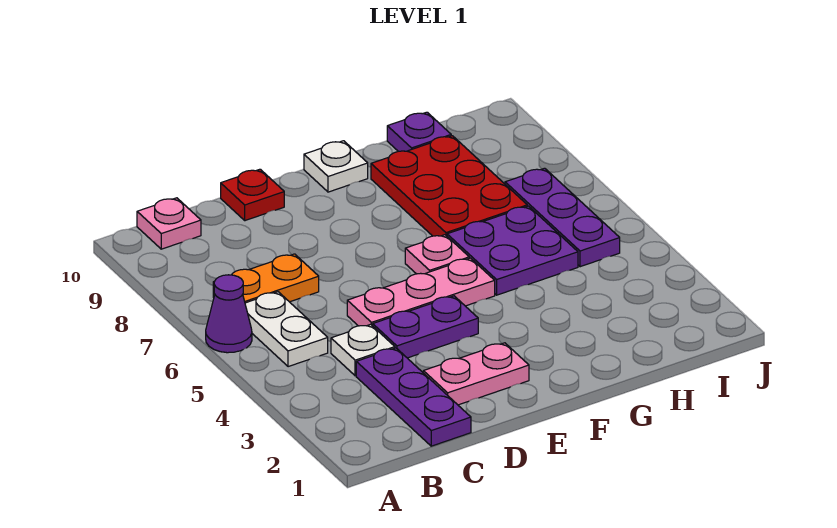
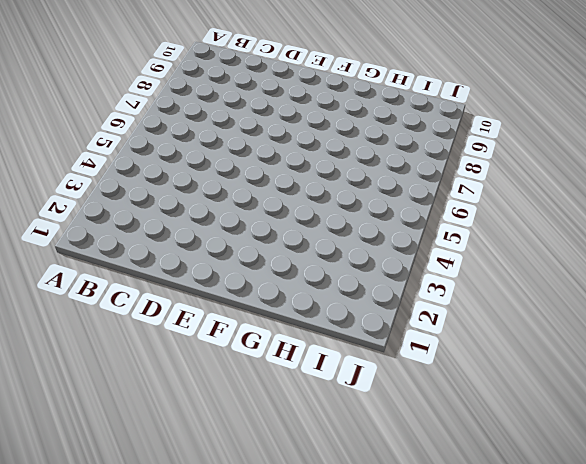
none -> purple cone A6 level 1
none -> white plate B5:B6 level 1
none -> orange plate B7:C7 level 1

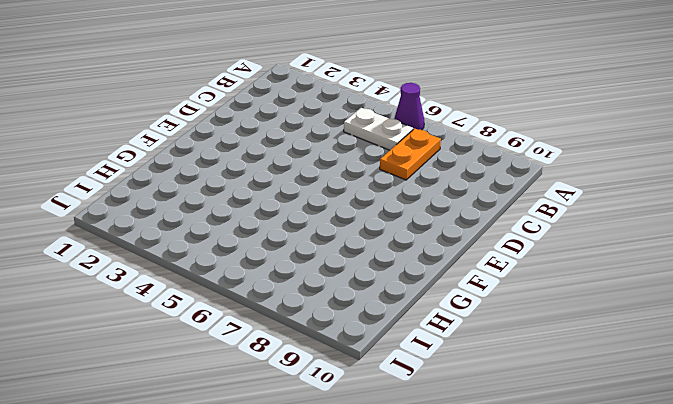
none -> pink plate B10 level 1
none -> purple plate C1:C3 level 1
none -> white plate C4 level 1

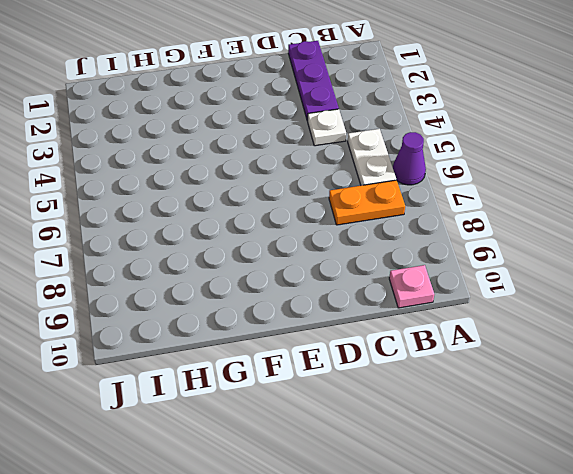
none -> pink plate D2:E2 level 1
none -> purple plate D4:E4 level 1
none -> pink plate D5:F5 level 1

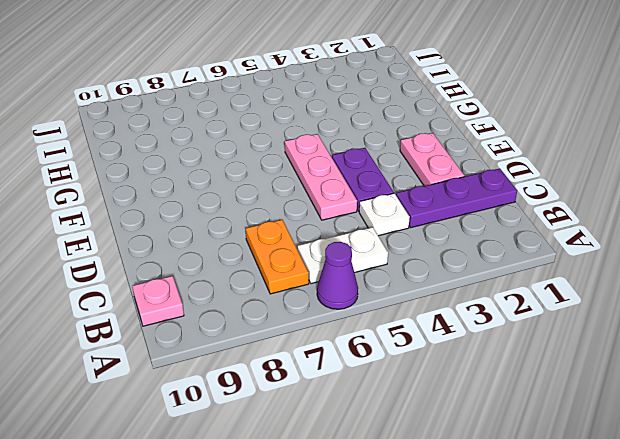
none -> red plate D10 level 1
none -> pink plate F6 level 1
none -> white plate F10 level 1

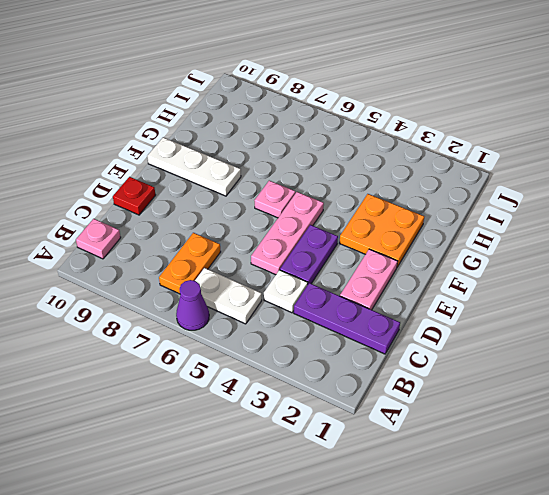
orange plate F2:G3 level 1 -> none
white plate F8:F10 level 1 -> white plate F10 level 1
none -> purple plate G5:H6 level 1
none -> red plate G7:H9 level 1
none -> purple plate H10 level 1

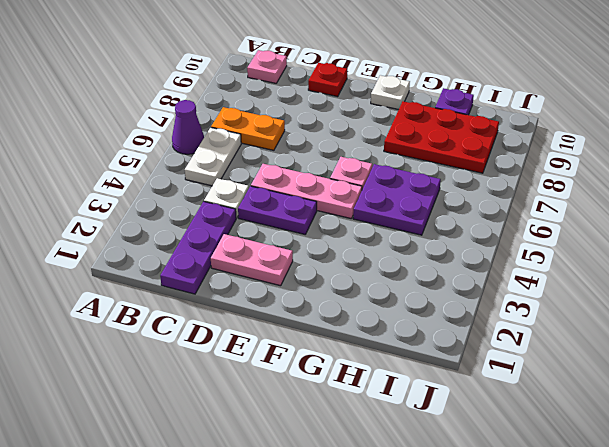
red plate G8:I9 level 1 -> red plate G7:H9 level 1
none -> purple plate I5:I7 level 1

